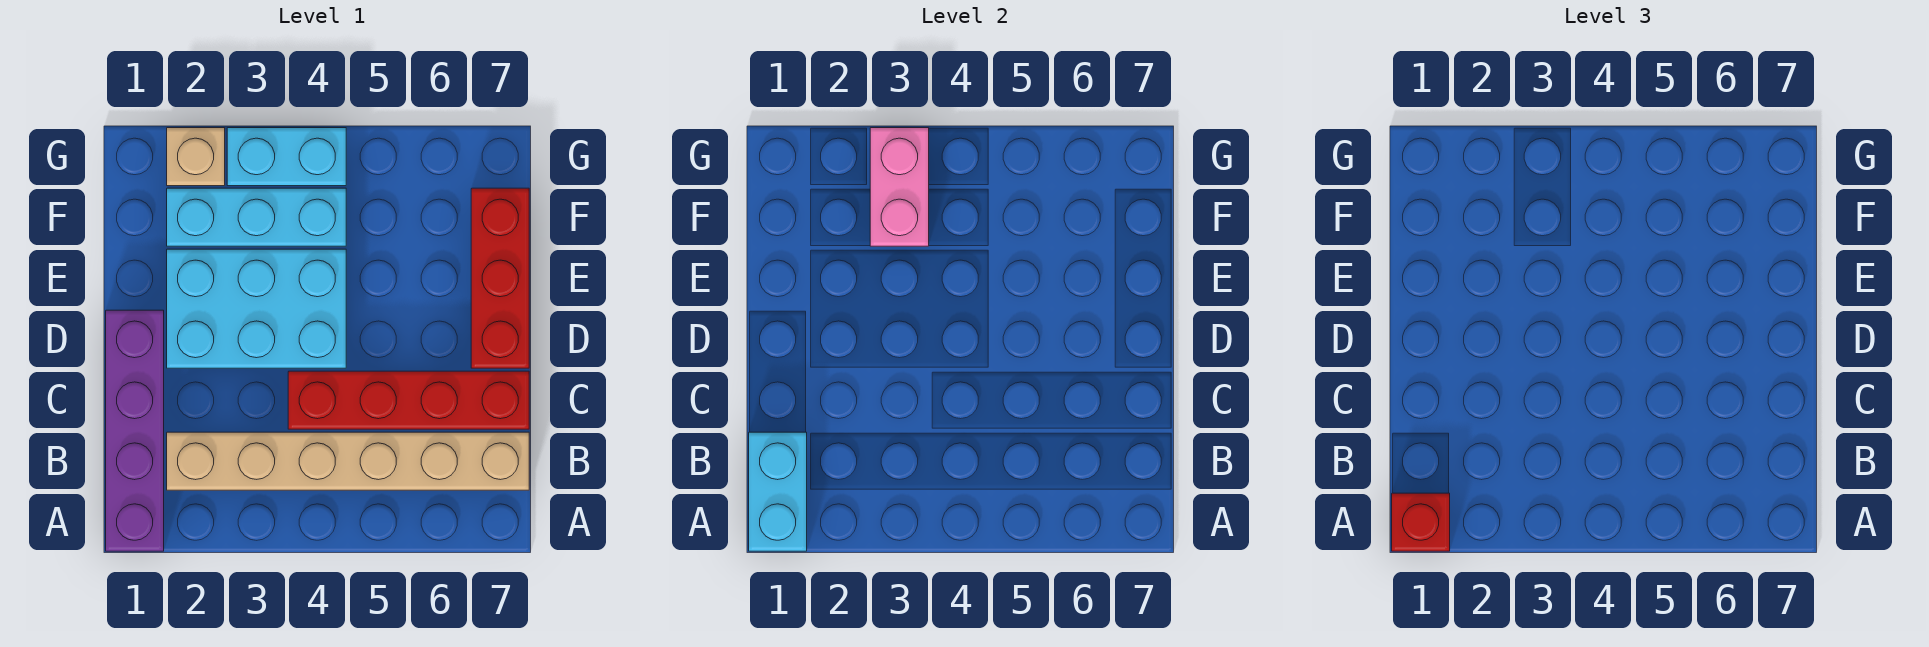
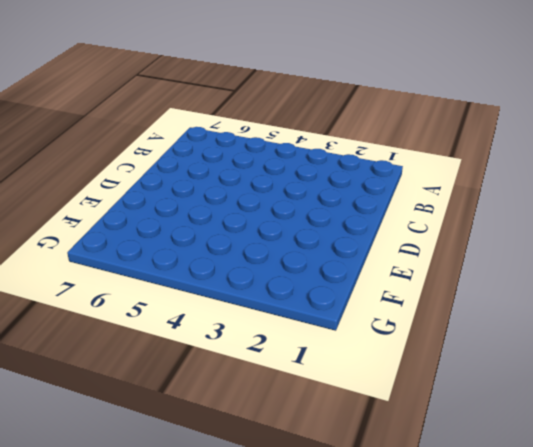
none -> purple brick A1:D1 level 1
none -> tan brick B2:B7 level 1

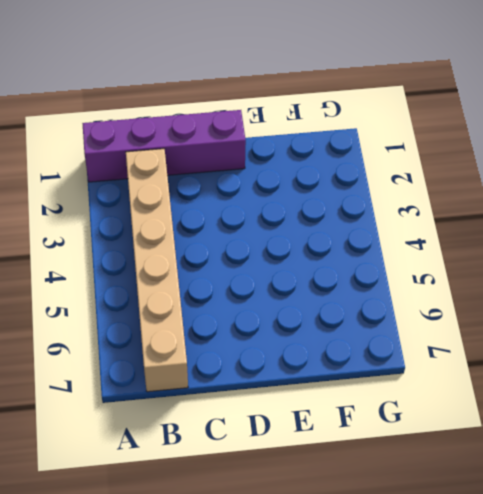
none -> red brick C4:C7 level 1
none -> cyan brick D2:E4 level 1

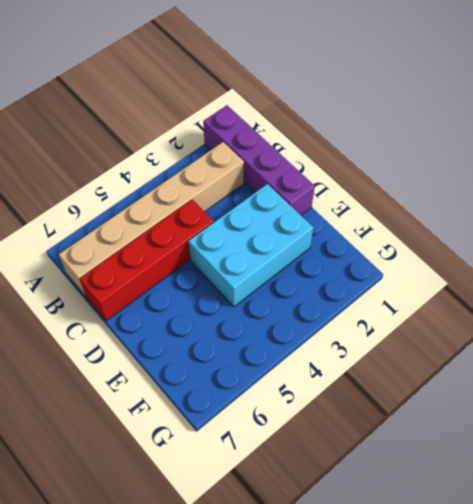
none -> red brick D7:F7 level 1
none -> cyan brick F2:F4 level 1

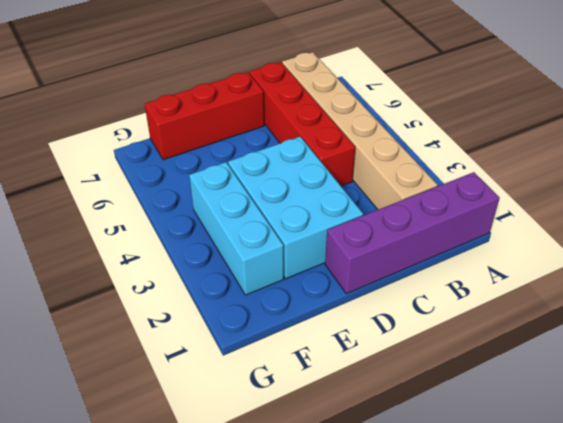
none -> tan brick G2 level 1
none -> cyan brick G3:G4 level 1

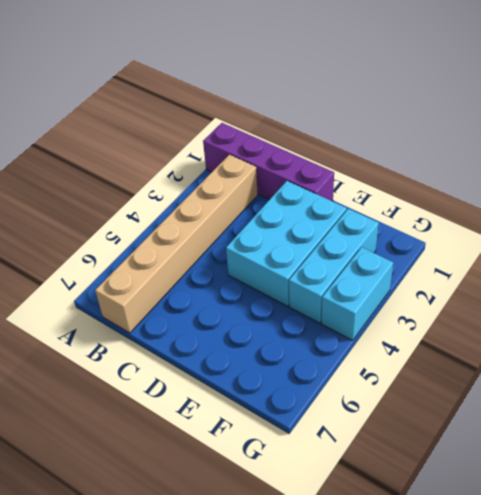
none -> red brick C4:C7 level 1
none -> red brick D7:F7 level 1

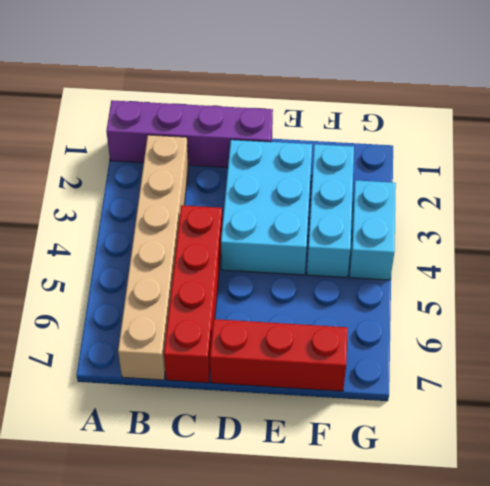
none -> tan brick G2 level 1
none -> cyan brick A1:B1 level 2

